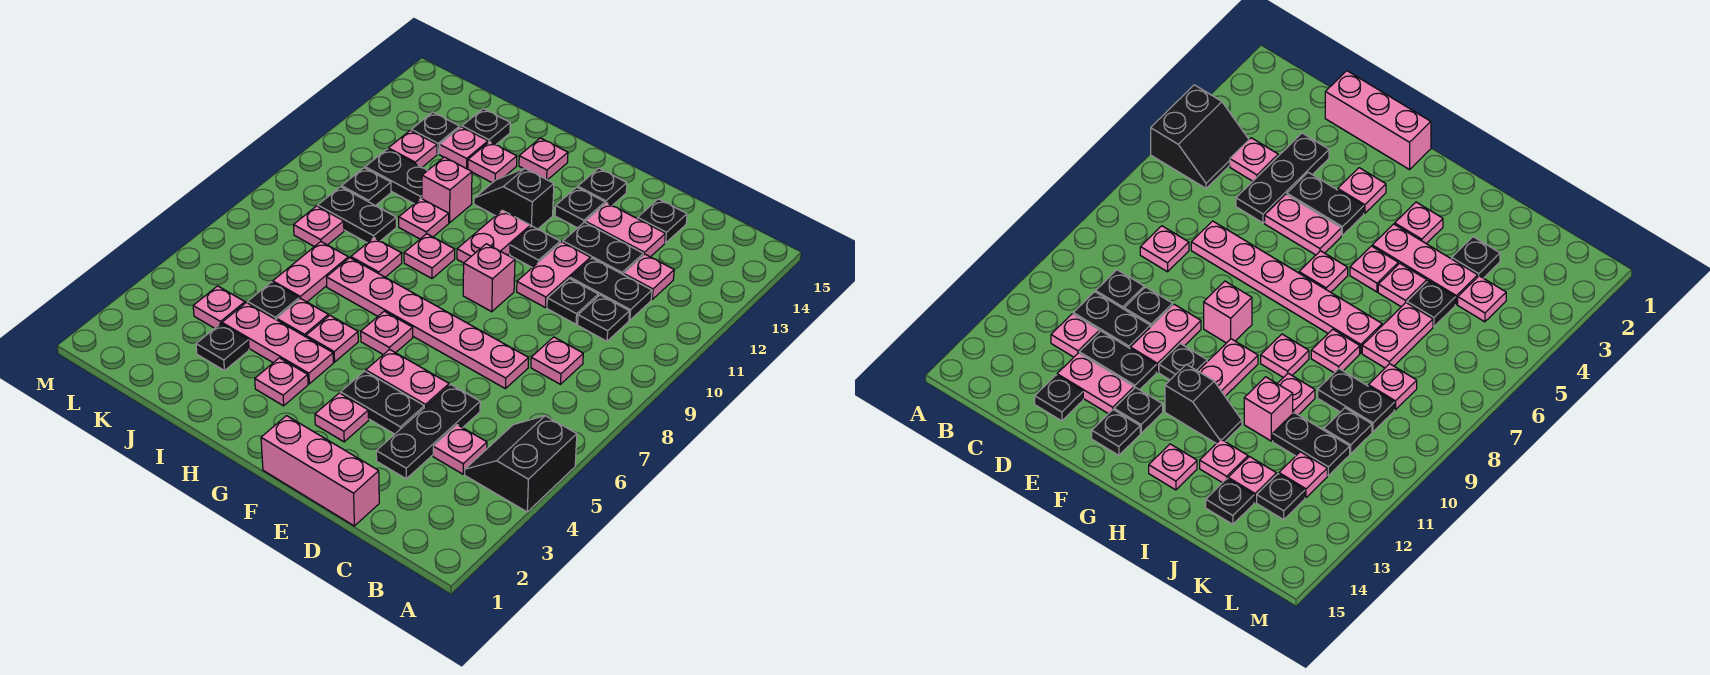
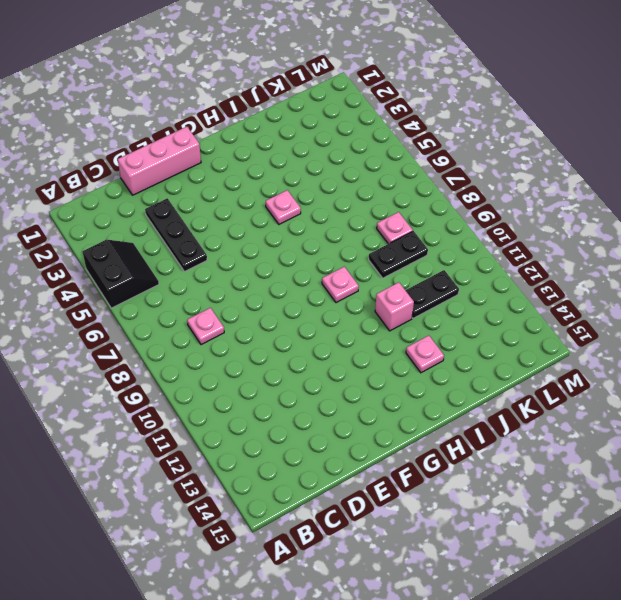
none -> pink plate C4 level 1
none -> black plate C10 level 1
none -> black plate C11:D11 level 1
none -> pink plate C12 level 1

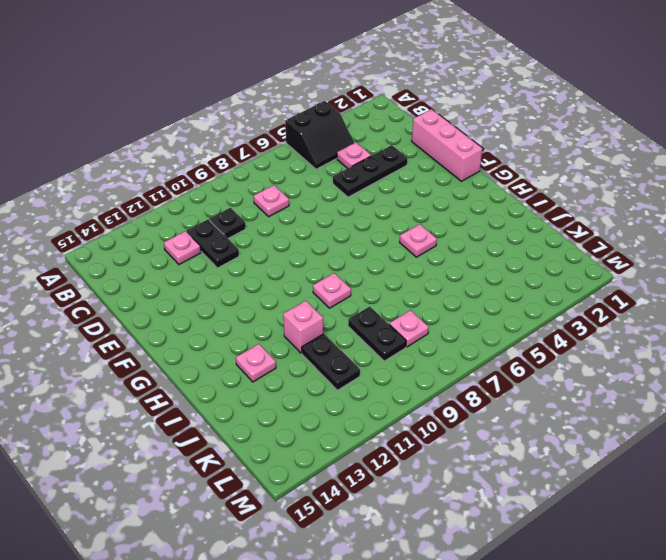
none -> pink plate D7:I7 level 1
none -> black plate D10 level 1
none -> black plate D12:E12 level 1
none -> pink plate D13:E13 level 1

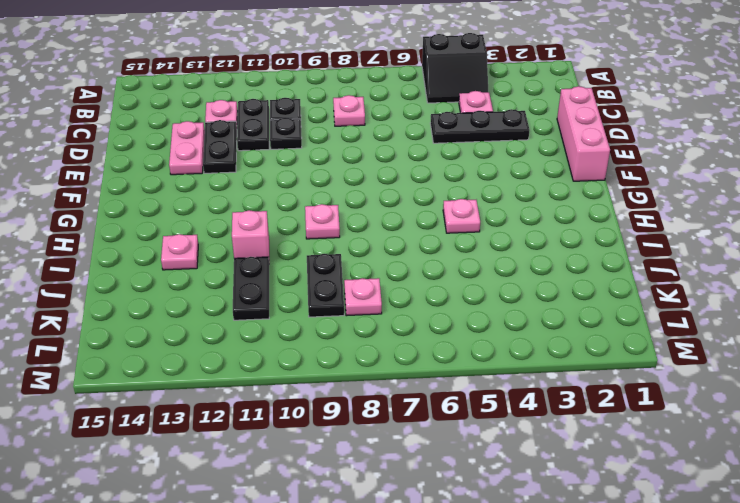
none -> pink plate D7:I7 level 1
none -> black plate D14 level 1
none -> black plate E4:F4 level 1
none -> pink plate E5:F5 level 1

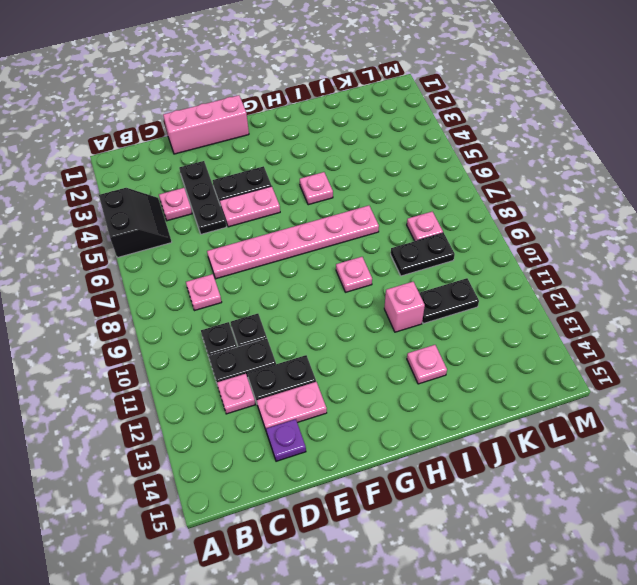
purple plate D14 level 1 -> black plate D14 level 1
none -> pink plate E10:E11 level 1
none -> pink plate F3 level 1
none -> pink brick F9 level 1
none -> black plate F11 level 1

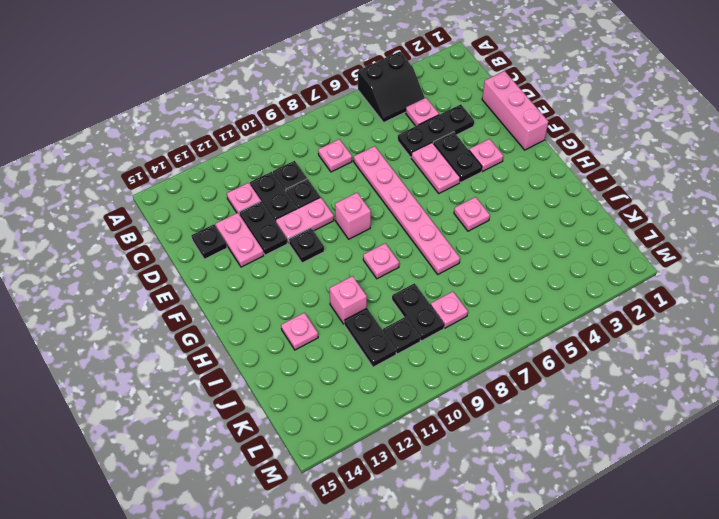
none -> black plate F13 level 1
none -> black plate F14 level 1
none -> pink plate G6 level 1
none -> pink plate G10:G11 level 1

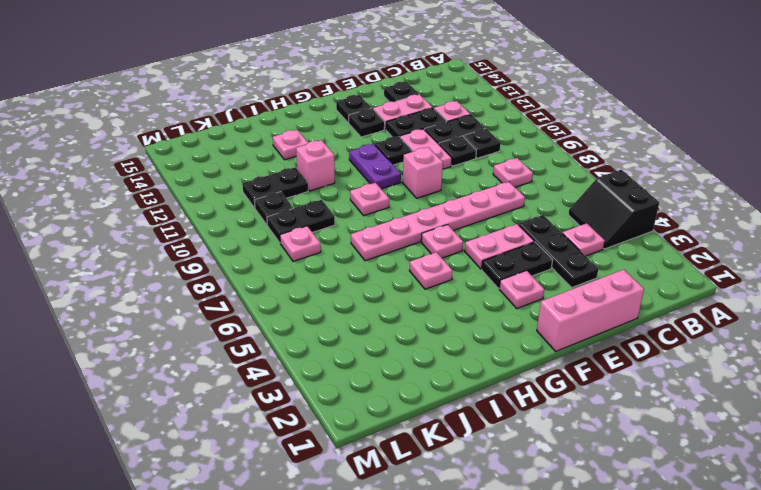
purple plate G10:G11 level 1 -> pink plate G10:G11 level 1
none -> black slope G12:H12 level 1 top G
none -> pink plate H3 level 1
none -> pink plate H4:J4 level 1
none -> pink plate H14 level 1

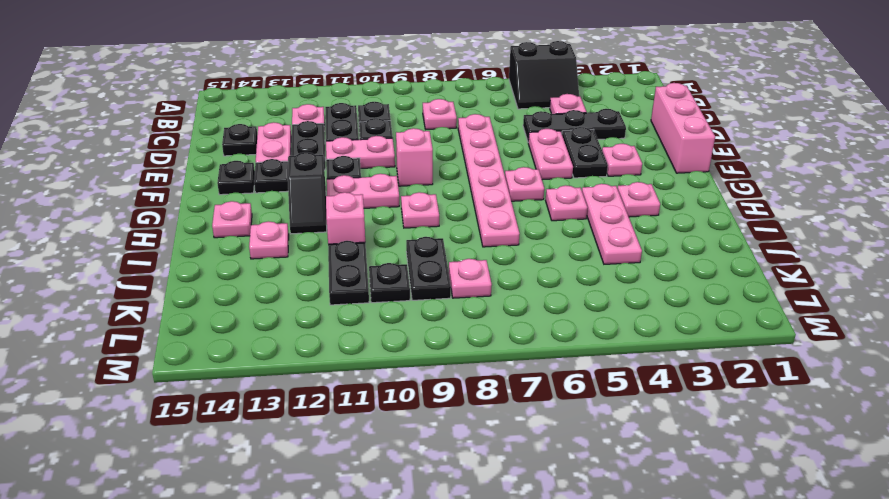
none -> pink plate I5 level 1
none -> pink plate I8 level 1
none -> pink plate I10 level 1
none -> black plate J3 level 1

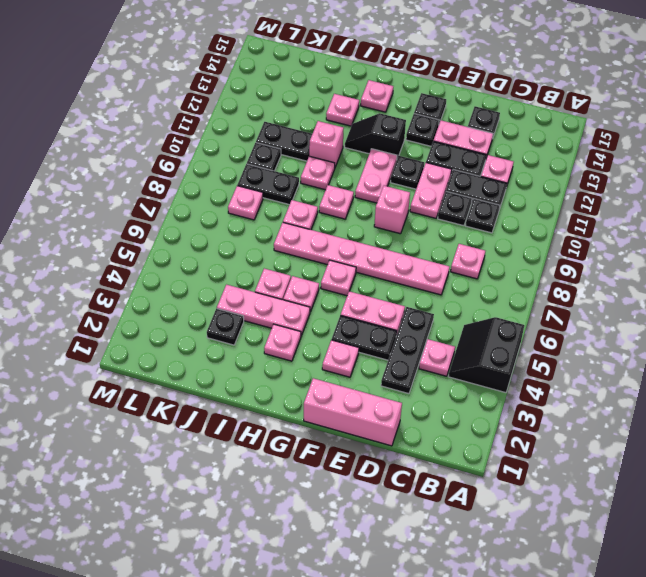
none -> black plate J5 level 1
none -> pink plate J6:J7 level 1
none -> pink plate J13 level 1
none -> black plate J14 level 1

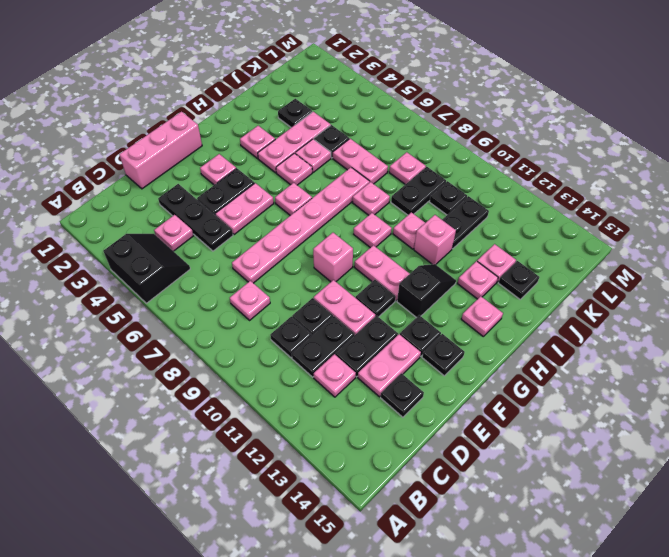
none -> pink plate K4 level 1
none -> pink plate K12 level 1
none -> black plate K13 level 1

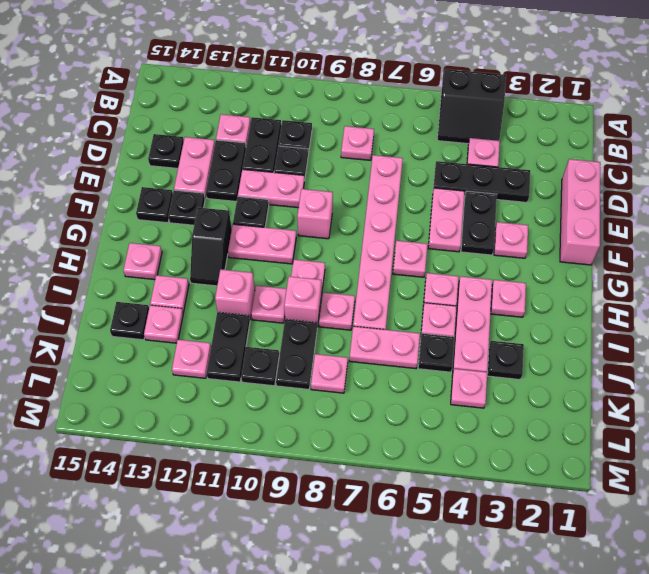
pink brick I9 level 1 -> none
none -> black plate K13 level 1

